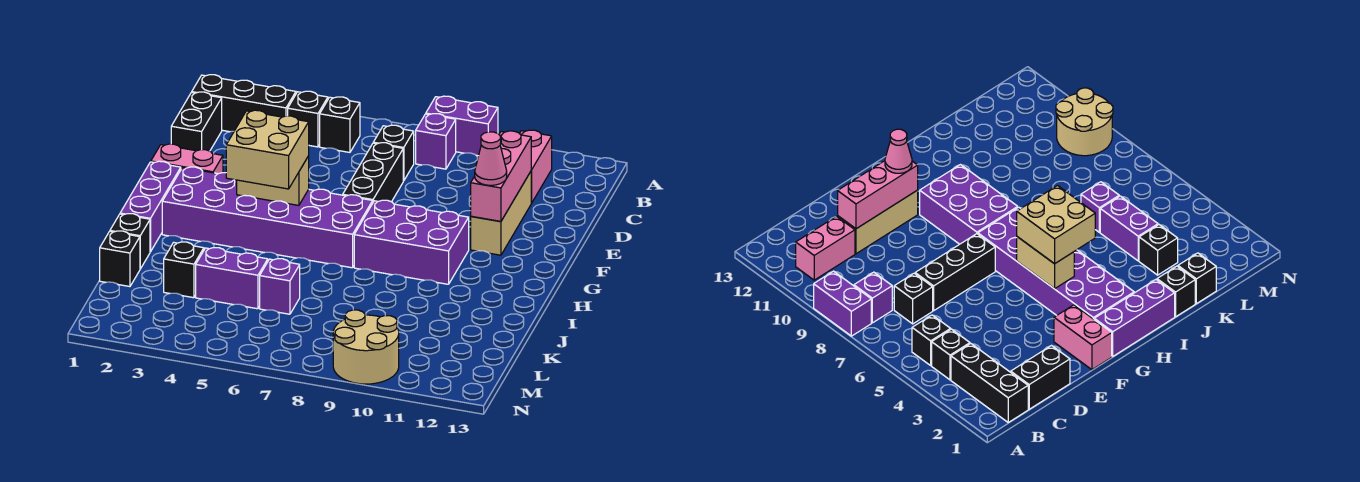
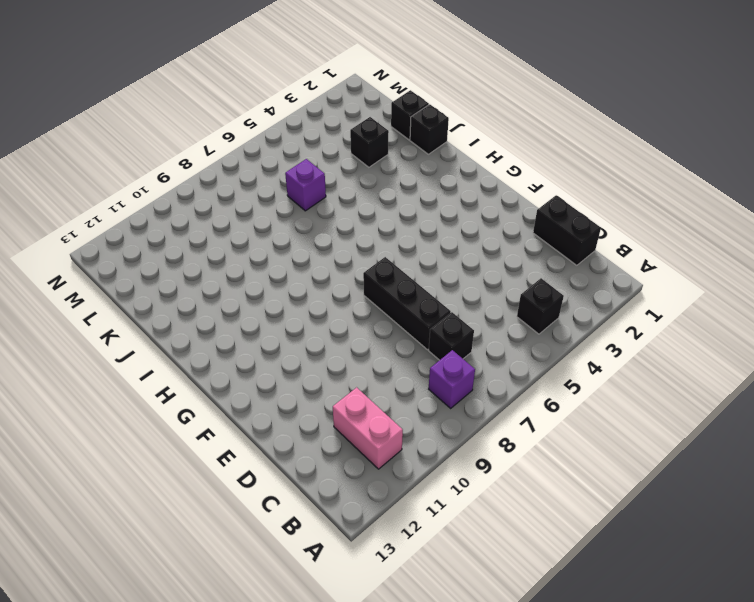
none -> purple brick A8:A9 level 1
none -> black brick B1:B3 level 1
none -> black brick B5 level 1

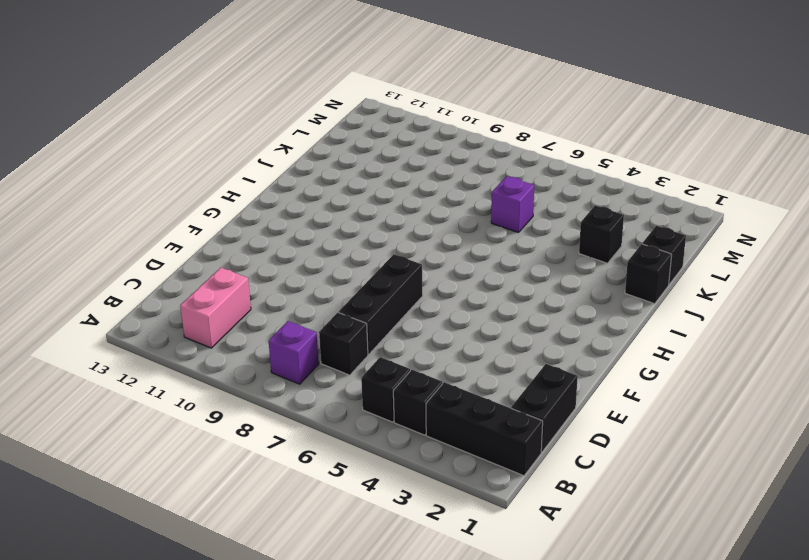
none -> purple brick A8:A9 level 1
none -> tan brick D11:F11 level 1
none -> pink brick F1:F2 level 1

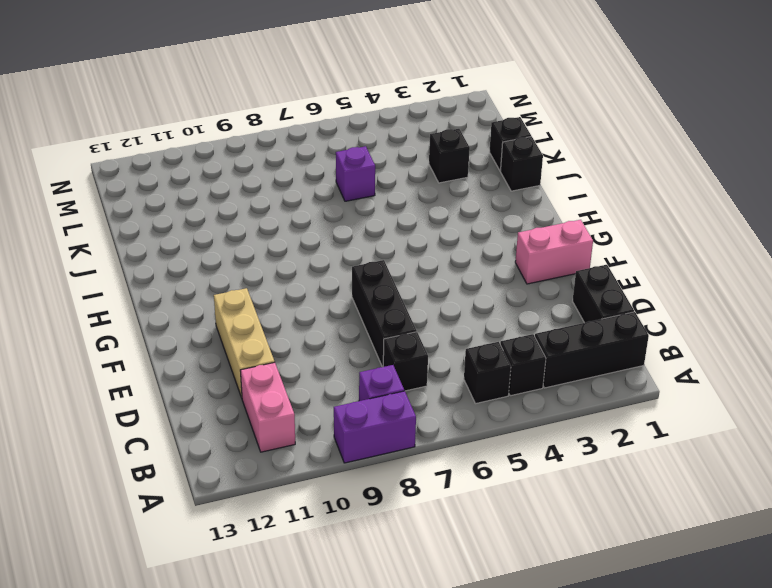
none -> purple brick G1:I1 level 1
none -> purple brick G2:H7 level 1
none -> purple brick G8:H10 level 1

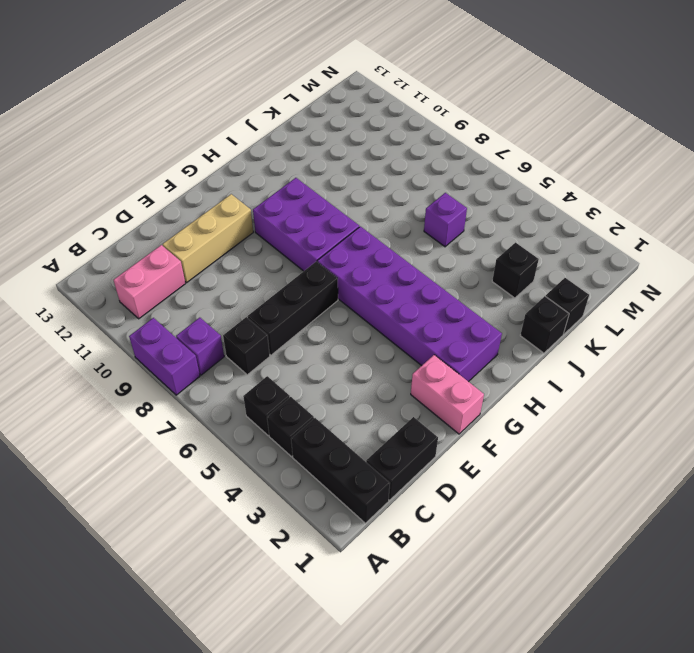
none -> purple brick G1:I1 level 1
none -> purple brick K4:K5 level 1
none -> tan round brick M9:N10 level 1

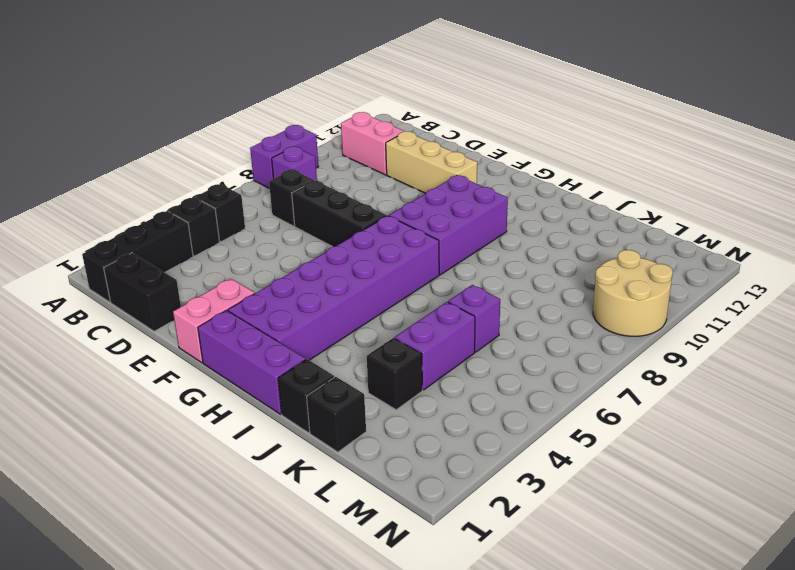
none -> pink brick D11:F11 level 2
none -> tan brick G4:G5 level 2
none -> pink cone F11 level 3

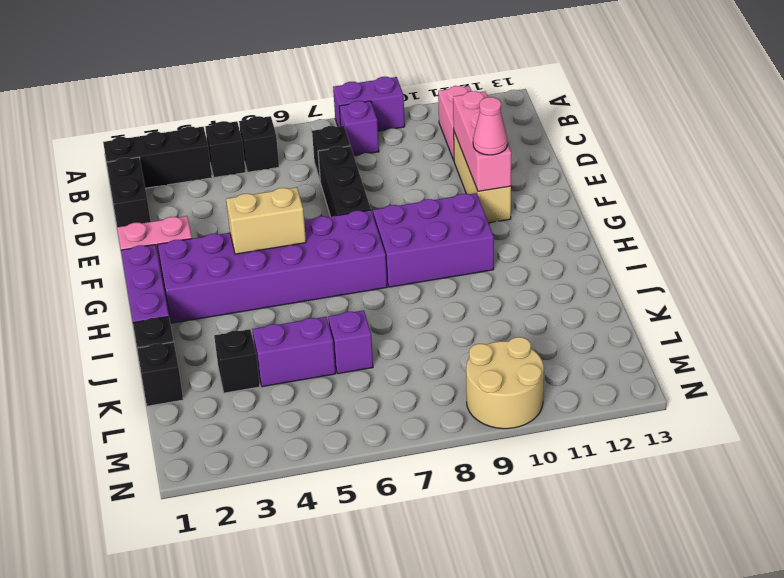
none -> tan brick G4:H5 level 3

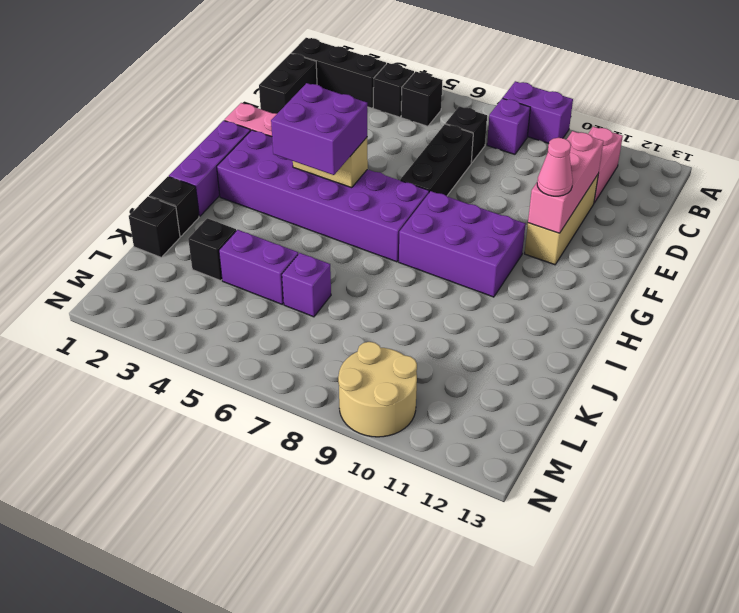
purple brick G4:H5 level 3 -> tan brick G4:H5 level 3

